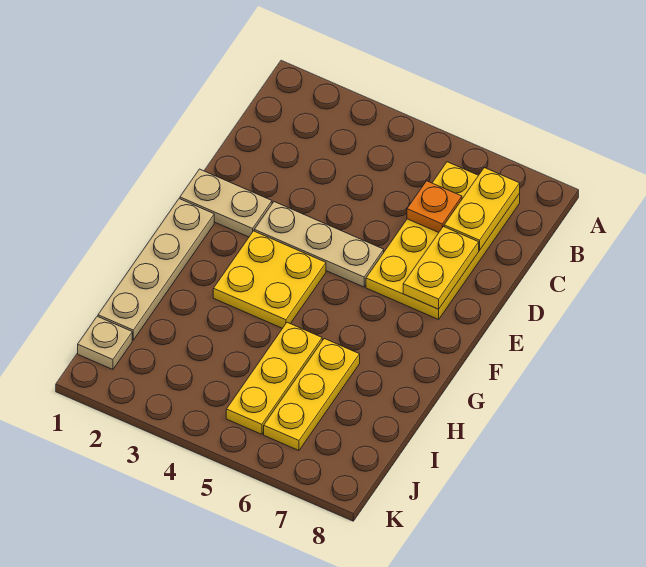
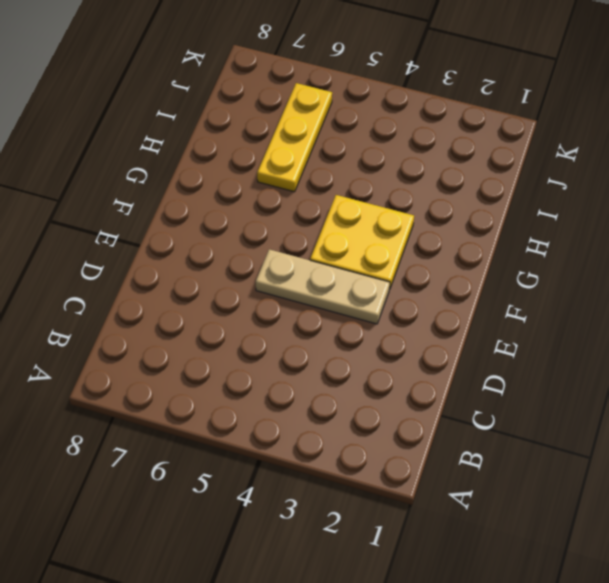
none -> yellow plate B6:E7 level 1
none -> tan plate E1:E2 level 1

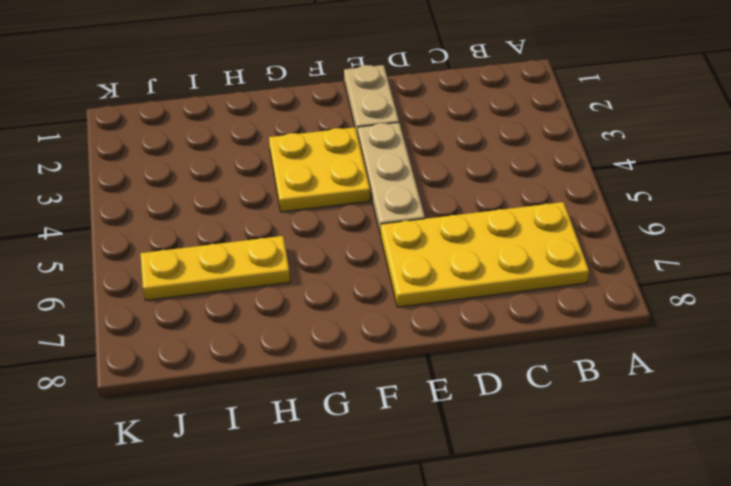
none -> tan plate F1:I1 level 1
none -> yellow plate H5:J5 level 1

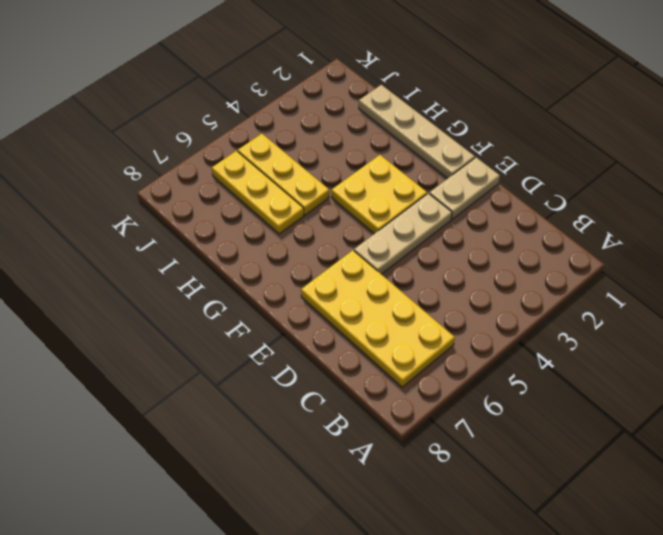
none -> tan plate J1 level 1
none -> yellow plate B7:C7 level 2

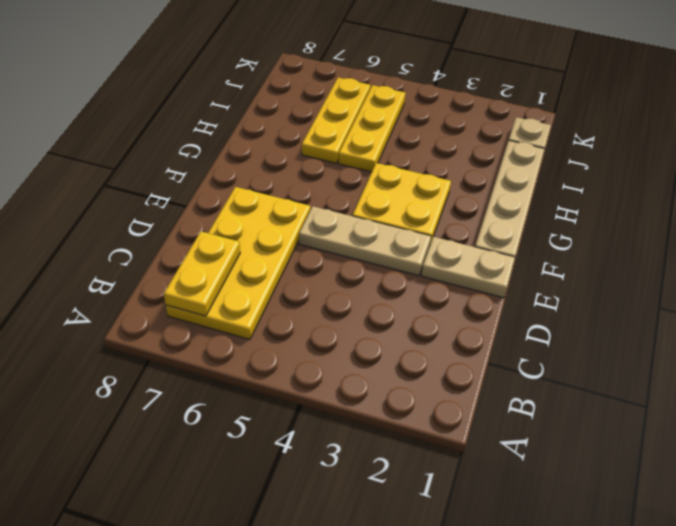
none -> orange plate C6 level 2
none -> yellow plate D7:E7 level 2

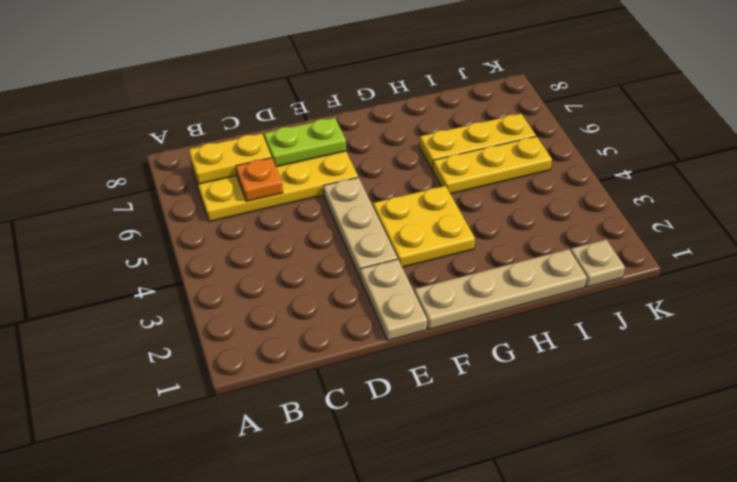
lime plate D7:E7 level 2 -> yellow plate D7:E7 level 2

